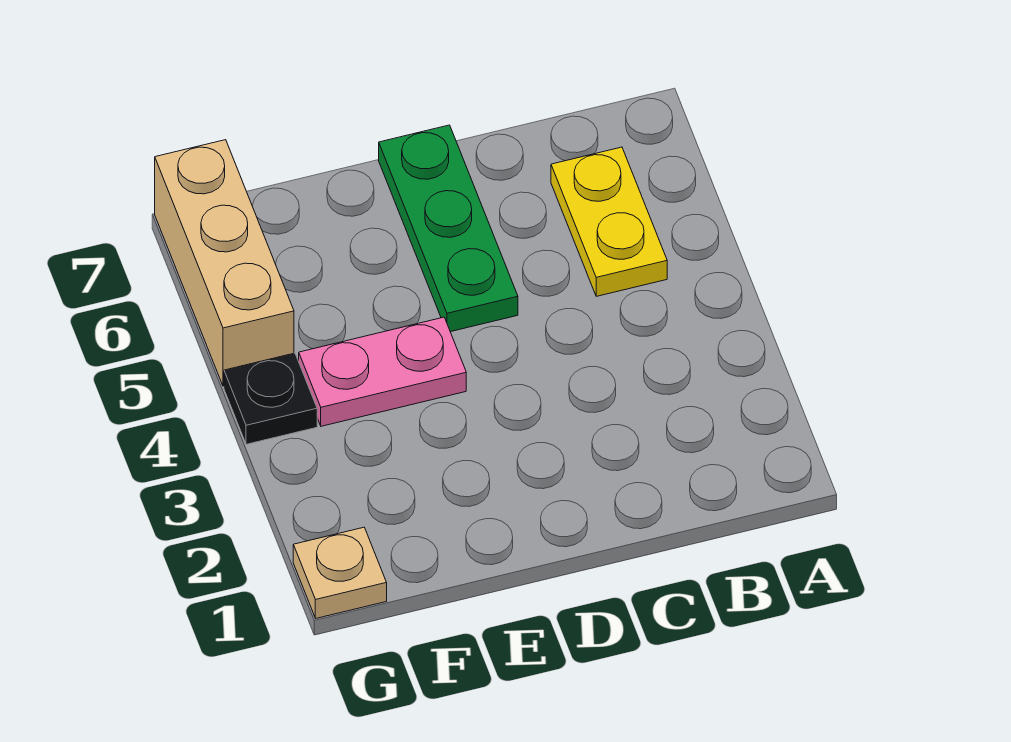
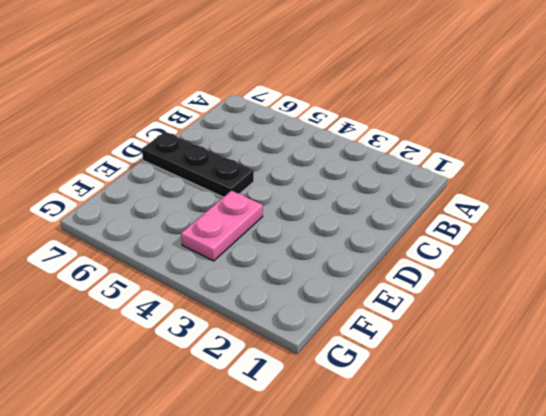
black plate D5:D7 level 1 -> green plate D5:D7 level 1
none -> yellow plate B5:B6 level 1
none -> tan plate G1 level 1

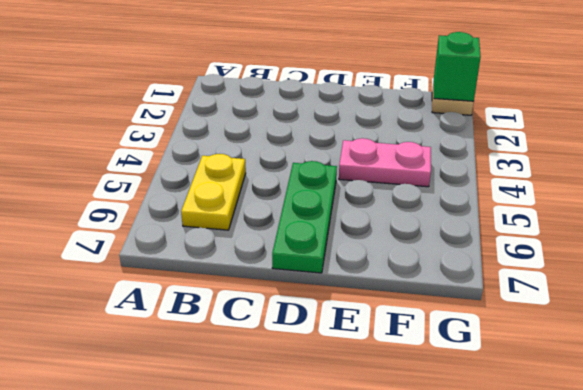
green brick G1 level 2 -> none
none -> black plate G4 level 1
none -> tan brick G5:G7 level 1

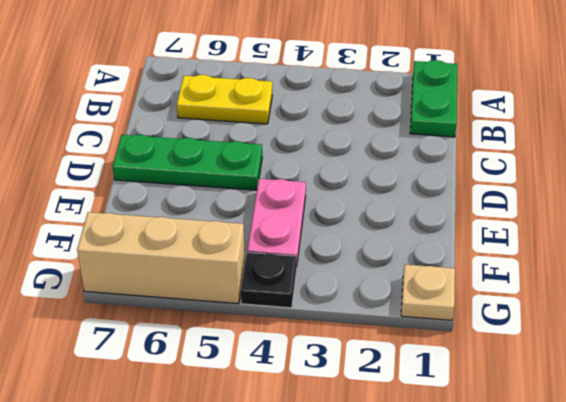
green plate A1:B1 level 1 -> none

